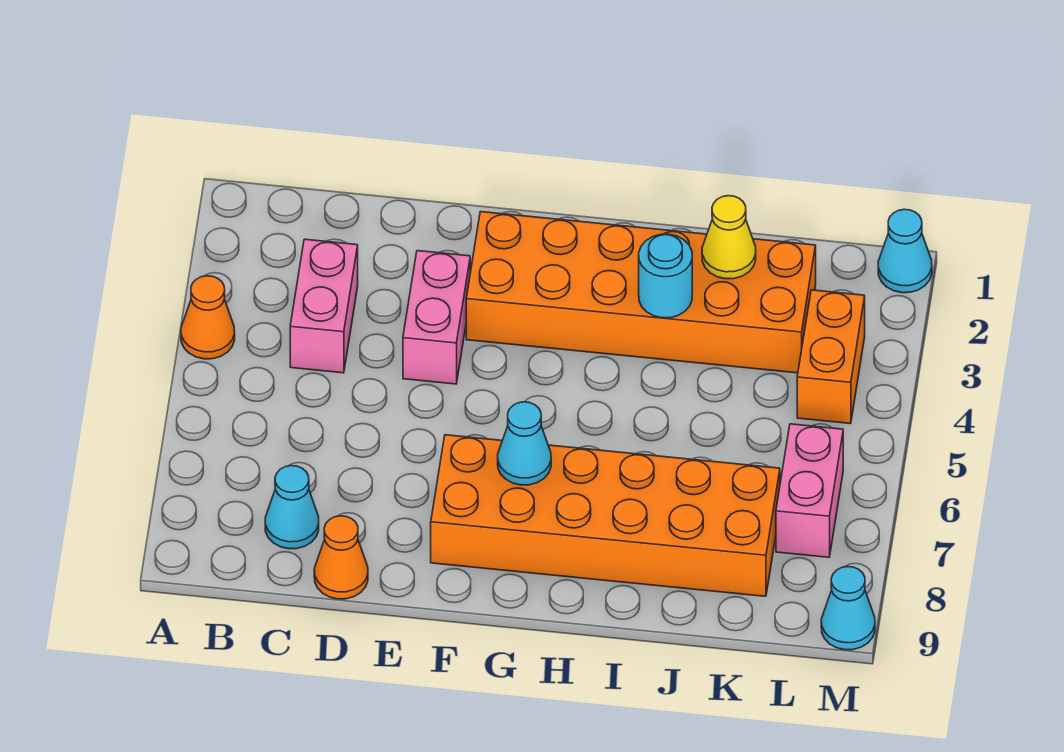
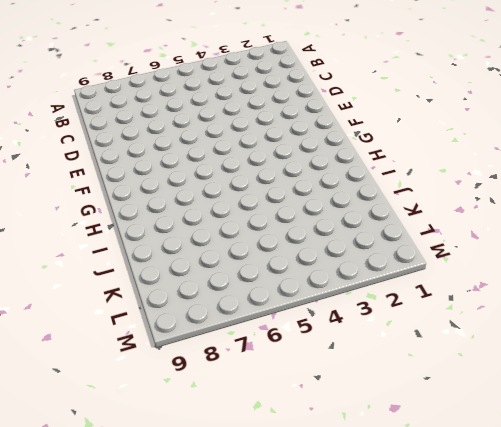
none -> orange cone A4 level 1
none -> pink brick C3:C4 level 1
none -> cyan cone C8 level 1

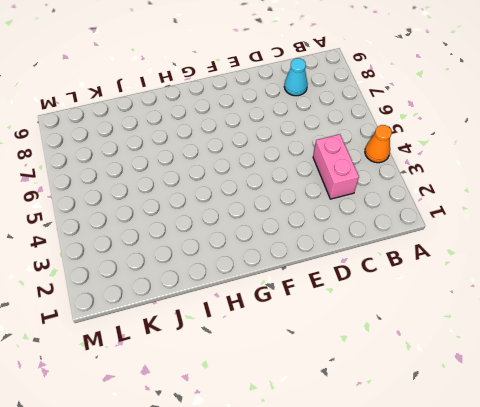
none -> orange cone D9 level 1
none -> pink brick E3:E4 level 1
none -> orange brick F2:K3 level 1

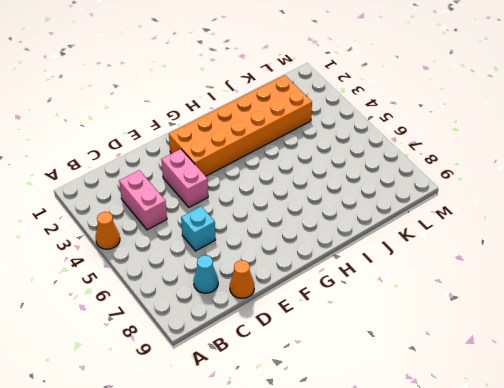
cyan brick D6 level 1 -> none
none -> orange brick F7:K8 level 1
none -> orange brick L3:L4 level 1
none -> pink brick L6:L7 level 1

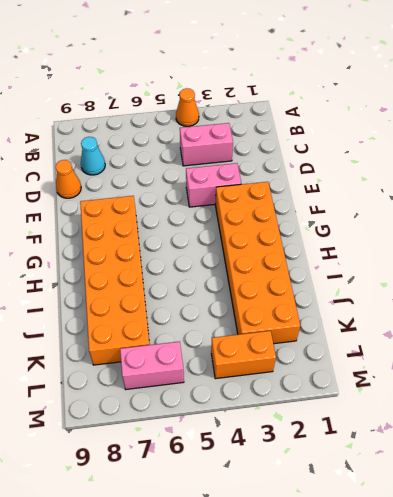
none -> cyan cone M1 level 1
none -> cyan cone M9 level 1
none -> cyan cone G7 level 2

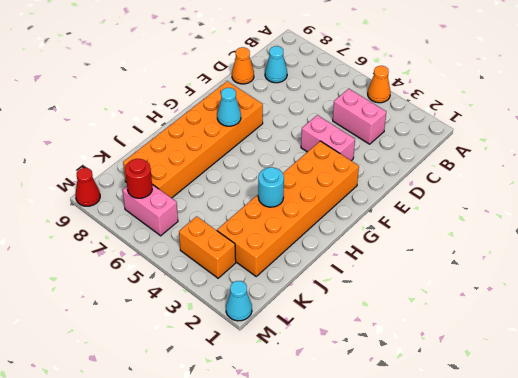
red round brick L7 level 2 -> none
red cone M9 level 1 -> cyan cone M9 level 1
none -> yellow cone J2 level 2

